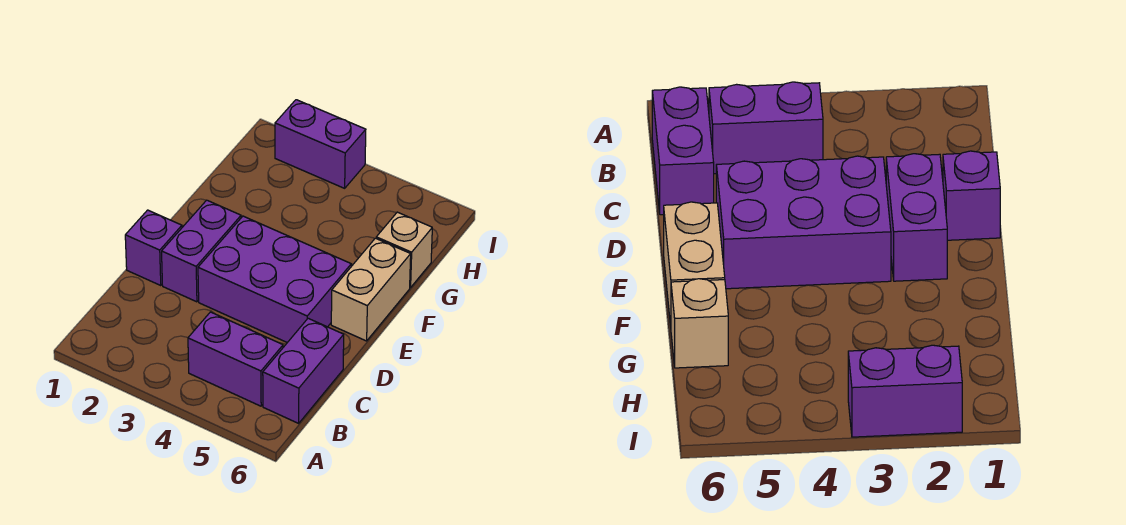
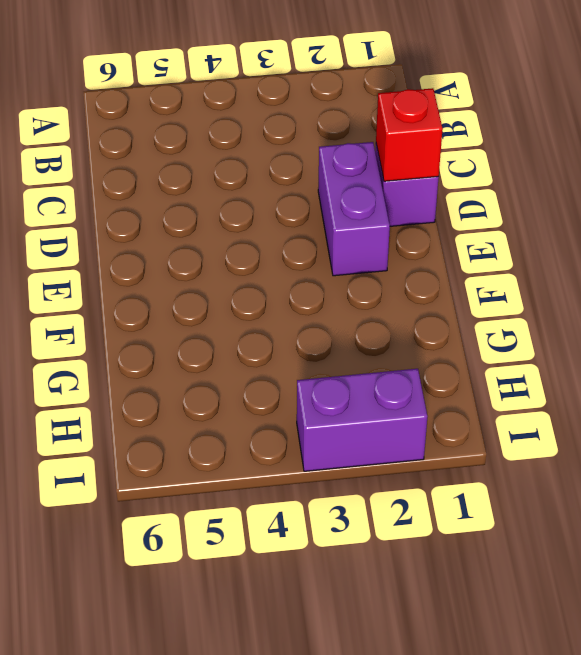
red brick D1 level 2 -> none
none -> purple brick B4:B5 level 1
none -> purple brick B6:C6 level 1

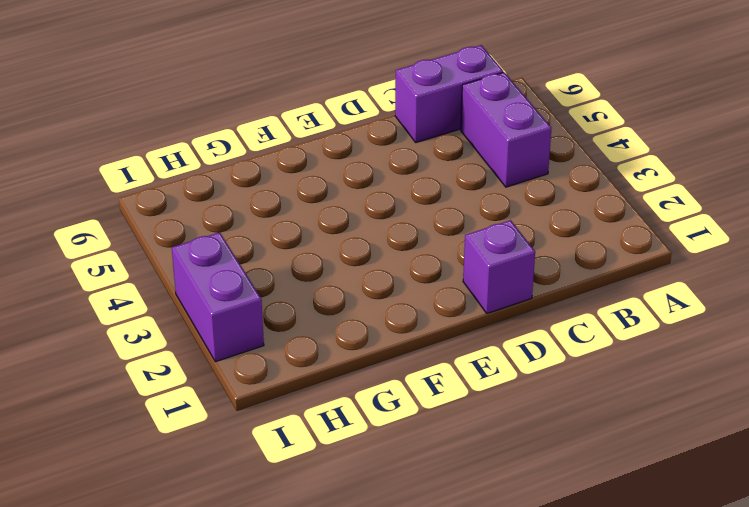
none -> purple brick D2:E2 level 1
none -> purple brick D3:E5 level 1

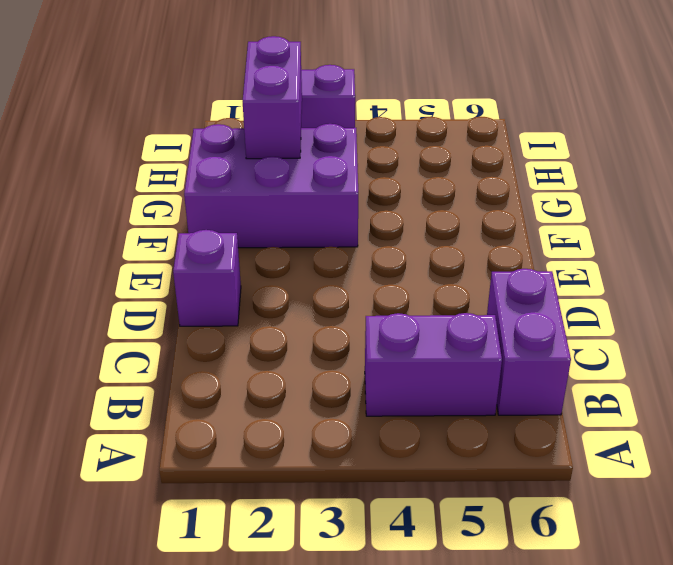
purple brick F1:G3 level 1 -> purple brick D3:E5 level 1
purple brick G2:H2 level 2 -> purple brick D2:E2 level 1
none -> tan brick E6:F6 level 1
none -> tan brick G6 level 1

